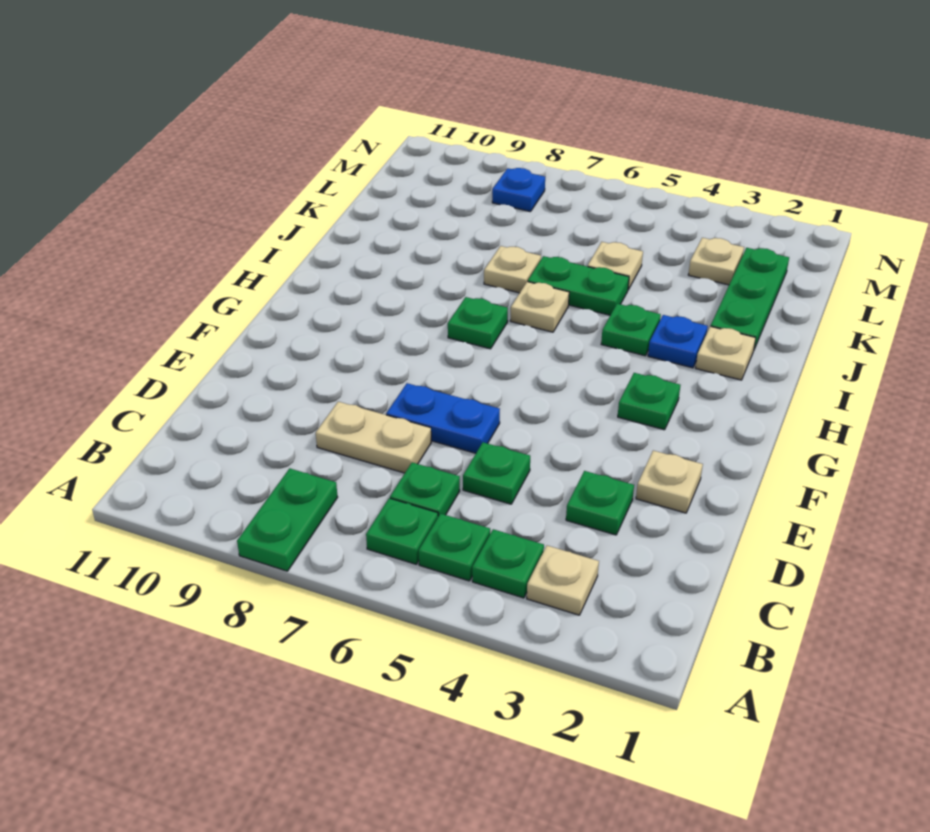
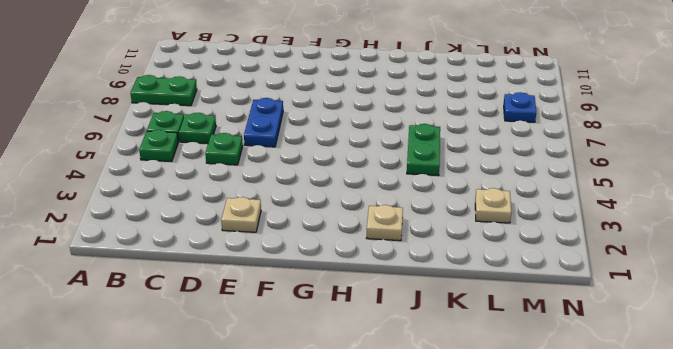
none -> tan plate B3 level 1
none -> green plate B4 level 1
none -> green plate D3 level 1

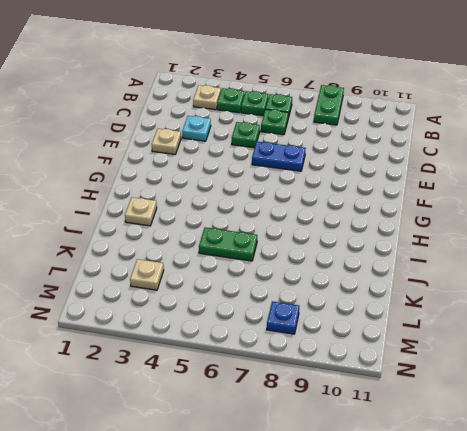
cyan plate D3 level 1 -> green plate D3 level 1
none -> tan plate D7:D8 level 1
none -> green plate G3 level 1
none -> green plate H7 level 1

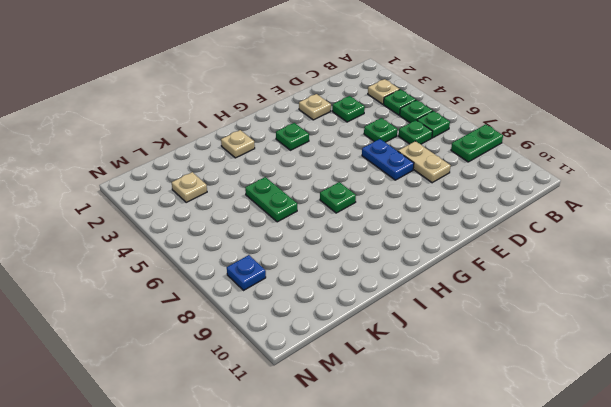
none -> blue plate I3 level 1
none -> green plate I4 level 1
none -> tan plate I6 level 1

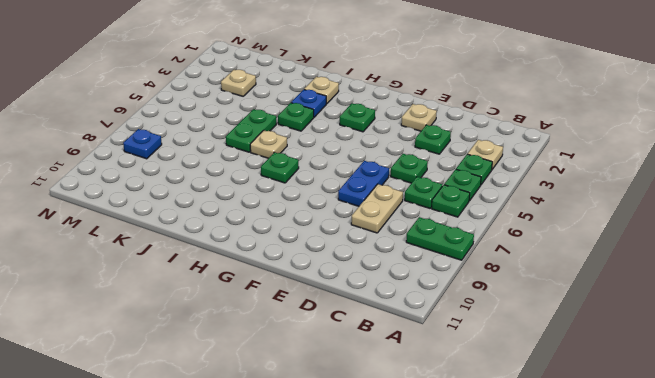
none -> green plate J2:L2 level 1
none -> tan plate J7 level 1
none -> tan plate K5 level 1

